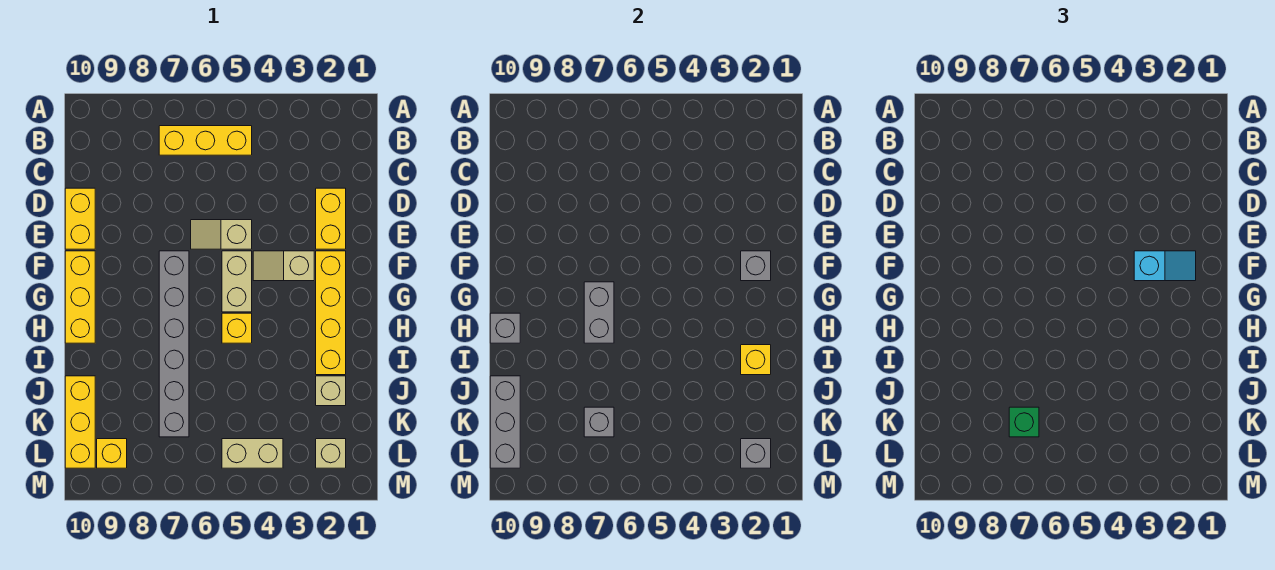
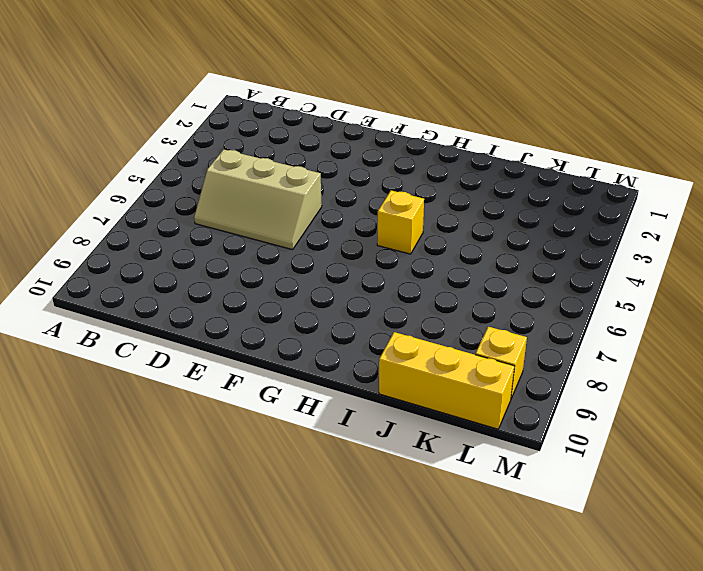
tan slope C5:E6 level 1 top 5 -> tan slope E5:E6 level 1 top 5
none -> yellow brick B5:B7 level 1
none -> yellow brick D2:E2 level 1
none -> yellow brick D10:E10 level 1

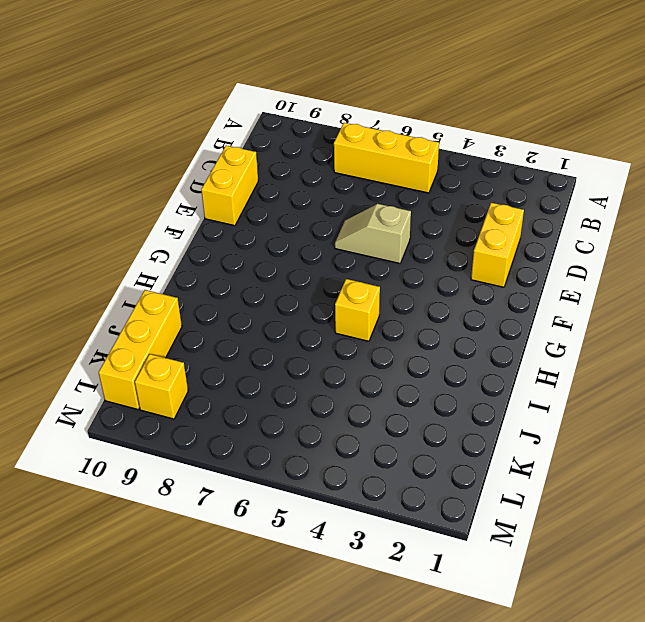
none -> yellow brick F2:I2 level 1
none -> tan slope F3:F4 level 1 top 3
none -> tan brick F5:G5 level 1

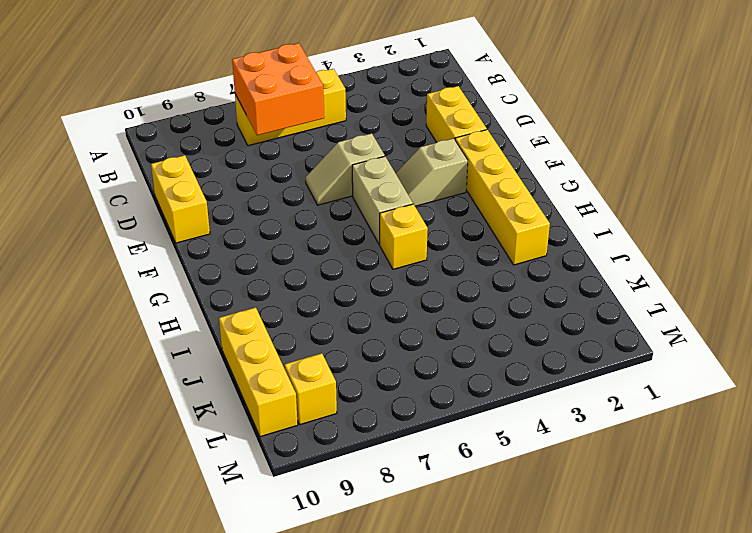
orange brick B6:C7 level 2 -> none
none -> grey brick F7:K7 level 1
none -> yellow brick F10:H10 level 1
none -> tan brick J2 level 1

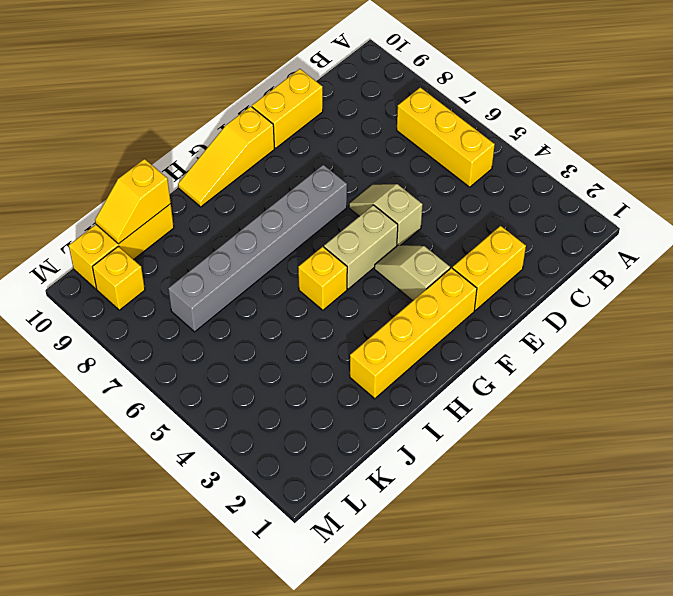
yellow slope F10:H10 level 1 top F -> yellow brick F10:H10 level 1
yellow slope J10:K10 level 2 top J -> grey brick J10:L10 level 2
none -> tan brick J2 level 1
none -> tan brick L2 level 1
none -> tan brick L4:L5 level 1

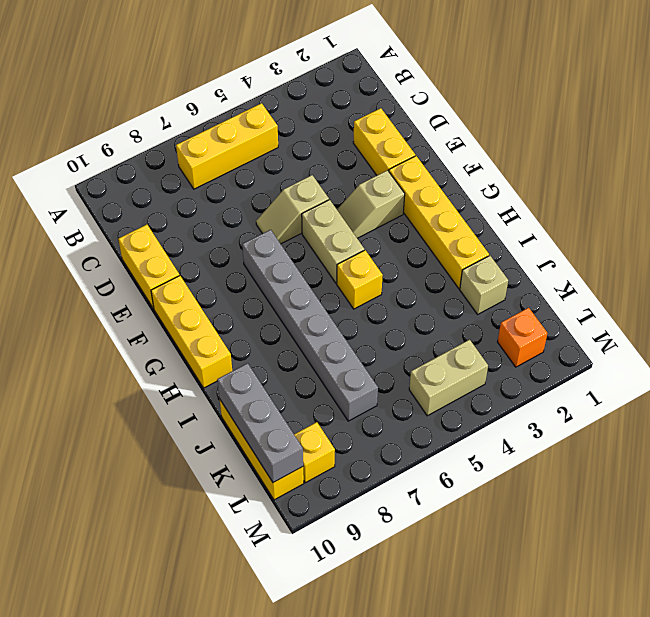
orange brick L2 level 1 -> tan brick L2 level 1
none -> grey brick F2 level 2
none -> grey brick G7:H7 level 2
none -> grey brick H10 level 2

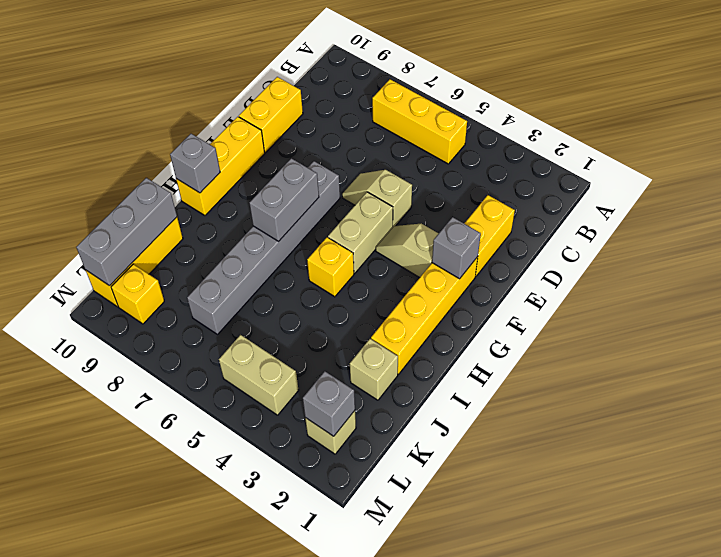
none -> yellow brick I2 level 2
none -> grey brick K7 level 2
none -> cyan slope F2:F3 level 3 top 3

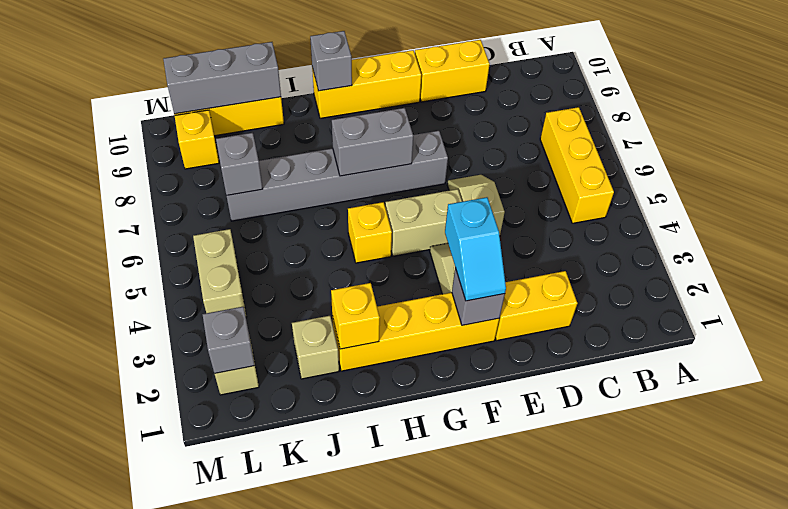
none -> green brick K7 level 3

